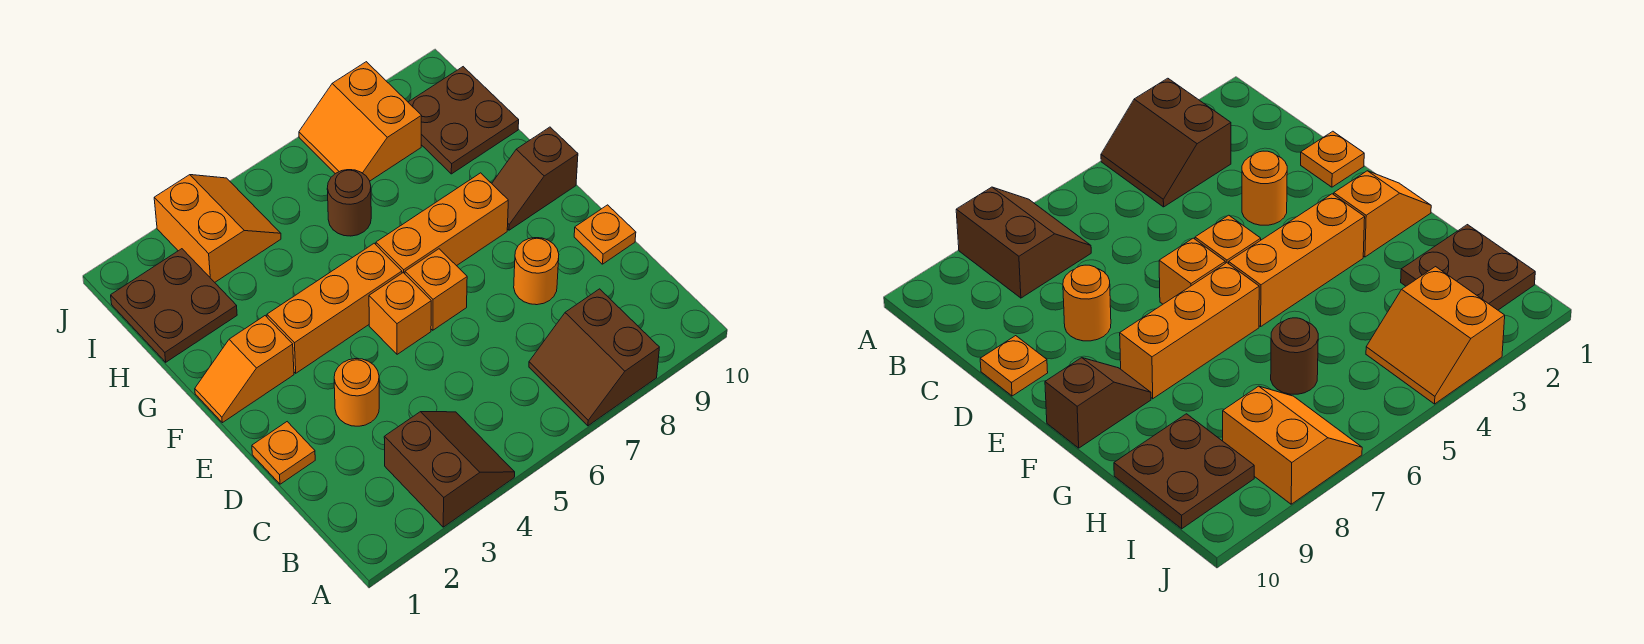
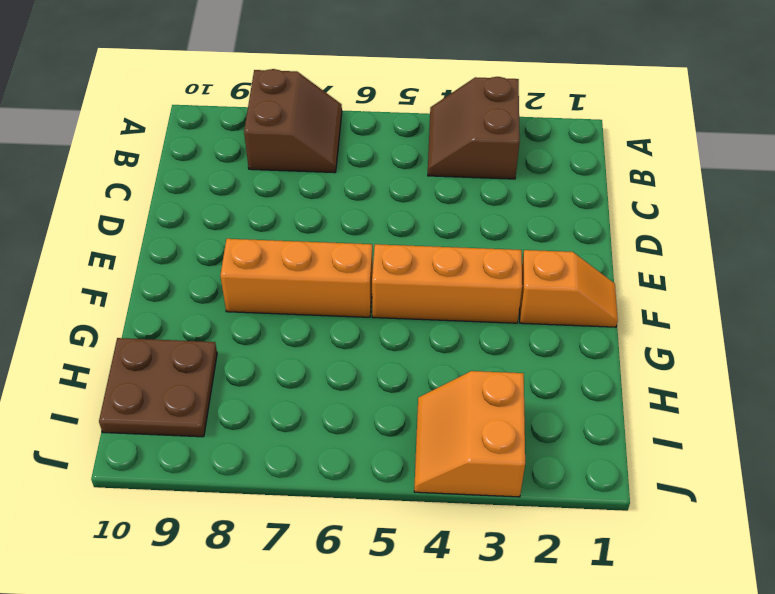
none -> orange plate D1 level 1
none -> orange round brick D3 level 1
none -> orange round brick D8 level 1

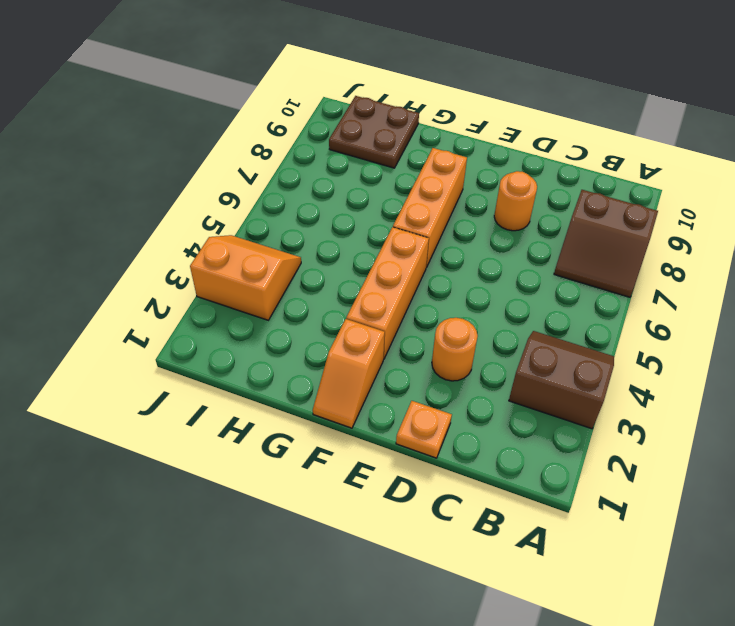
none -> orange plate D10 level 1
none -> orange brick E5 level 1
none -> orange brick E6 level 1

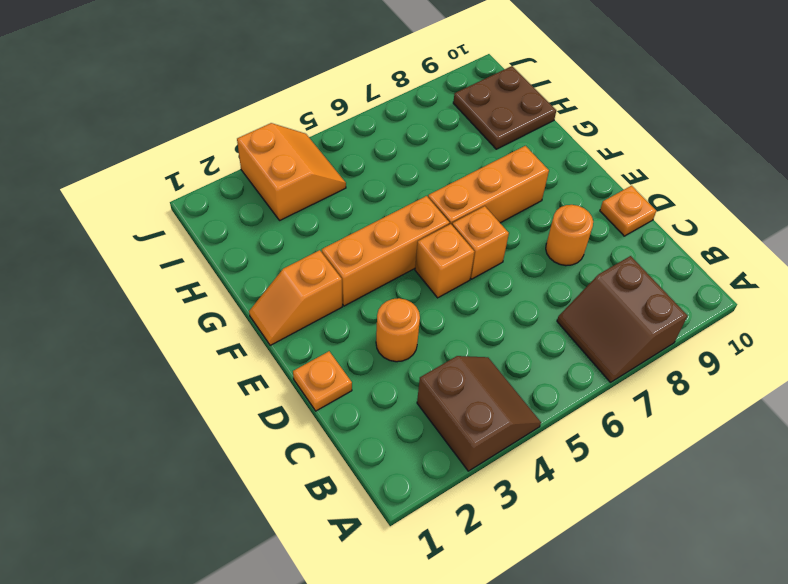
none -> brown slope F9:F10 level 1 top 10
none -> brown plate H1:I2 level 1
none -> brown round brick H6 level 1

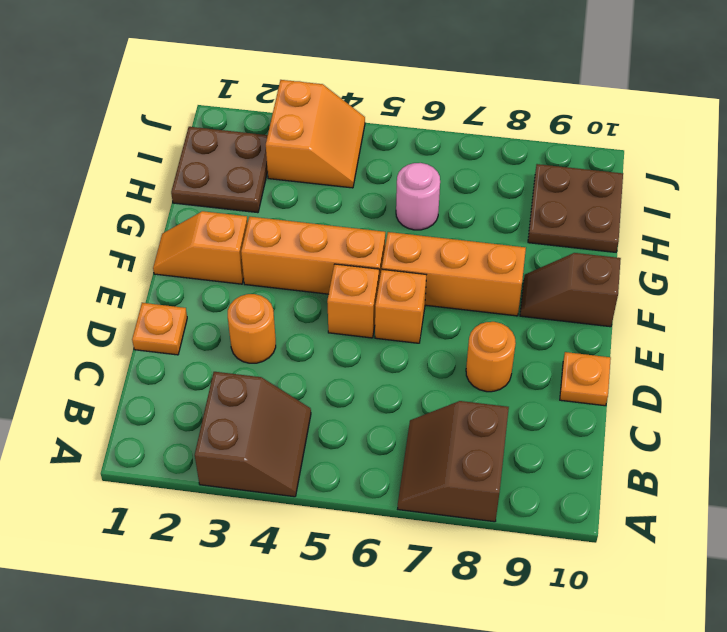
pink round brick H6 level 1 -> brown round brick H6 level 1
none -> orange slope I7:J8 level 1 top 8

